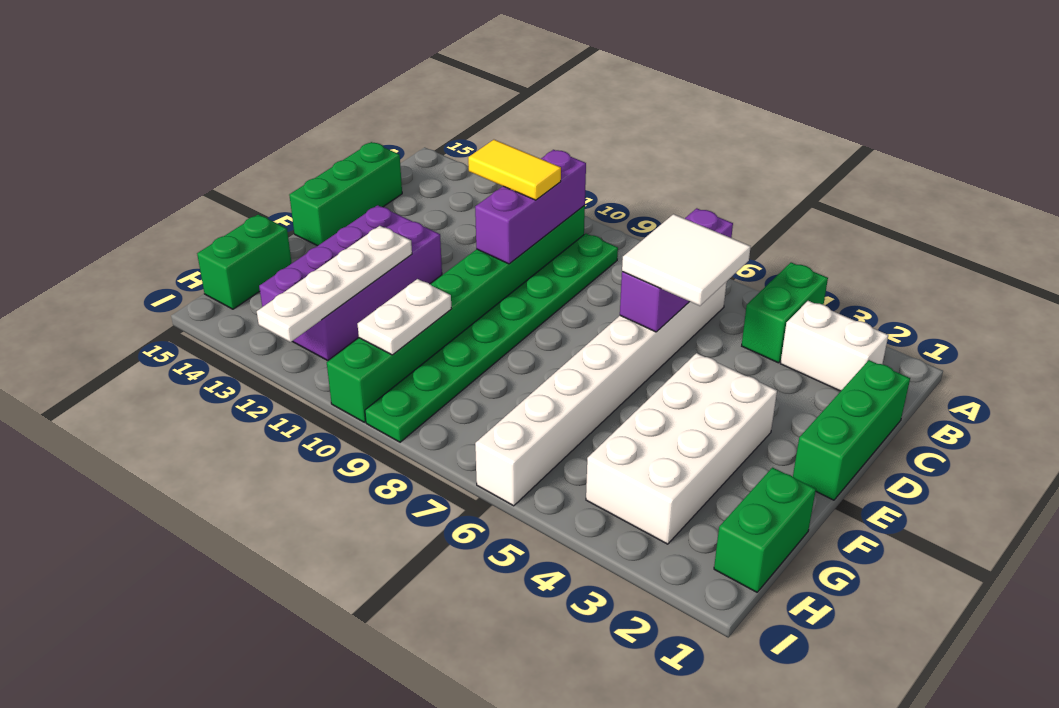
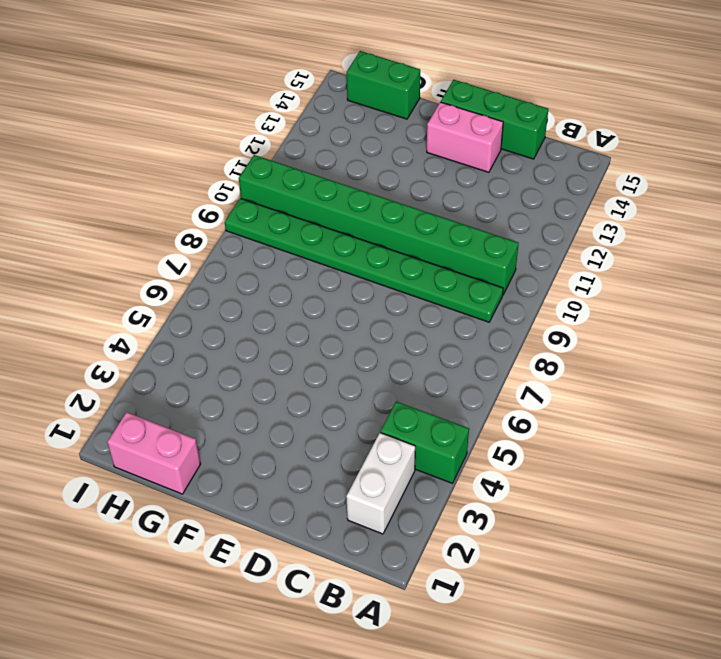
pink brick D14:E14 level 1 -> none
pink brick G1:H1 level 1 -> green brick G1:H1 level 1
none -> white brick B6:I6 level 1
none -> green brick C1:E1 level 1
none -> white brick E3:H4 level 1

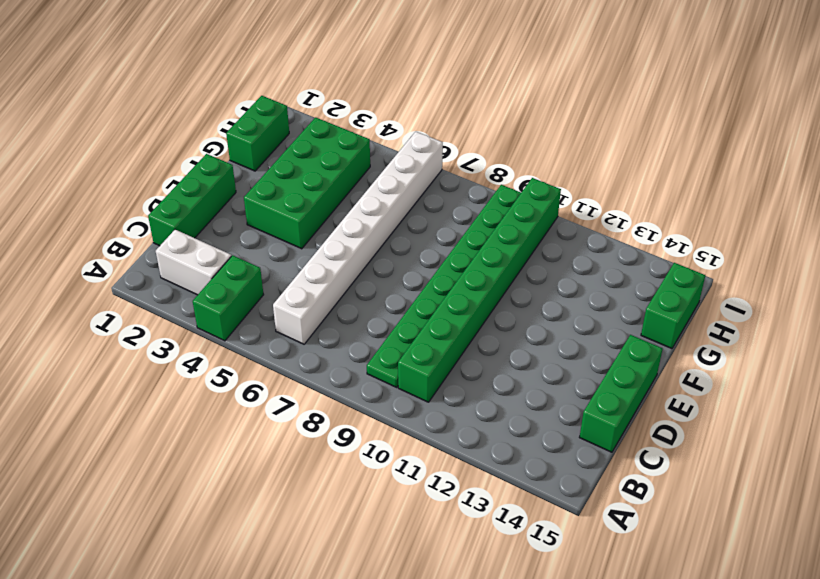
green brick E3:H4 level 1 -> white brick E3:H4 level 1
none -> purple brick E12:H13 level 1
none -> purple brick B6:D6 level 2
none -> purple brick B10:D10 level 2

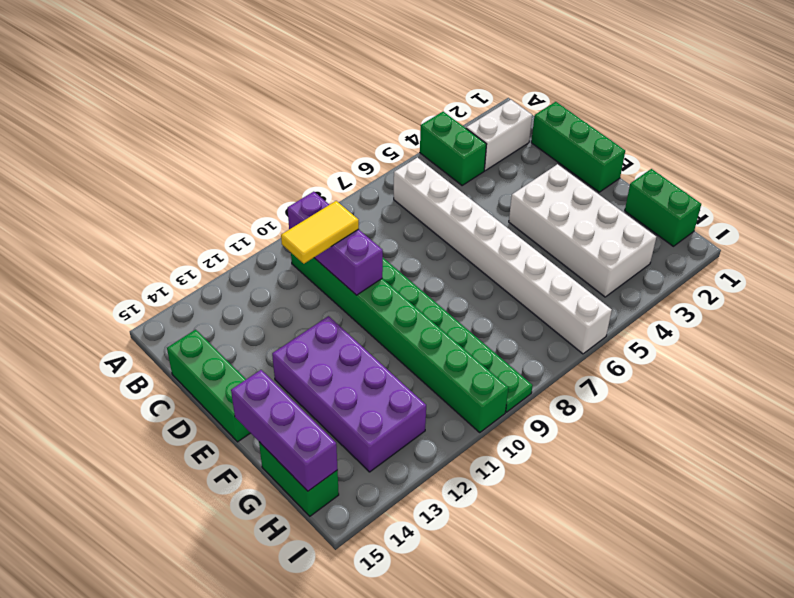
purple brick F15:H15 level 2 -> purple brick B6:D6 level 2
none -> white plate F12:I12 level 2
none -> white plate G10:H10 level 2
none -> white tile C5:D6 level 3

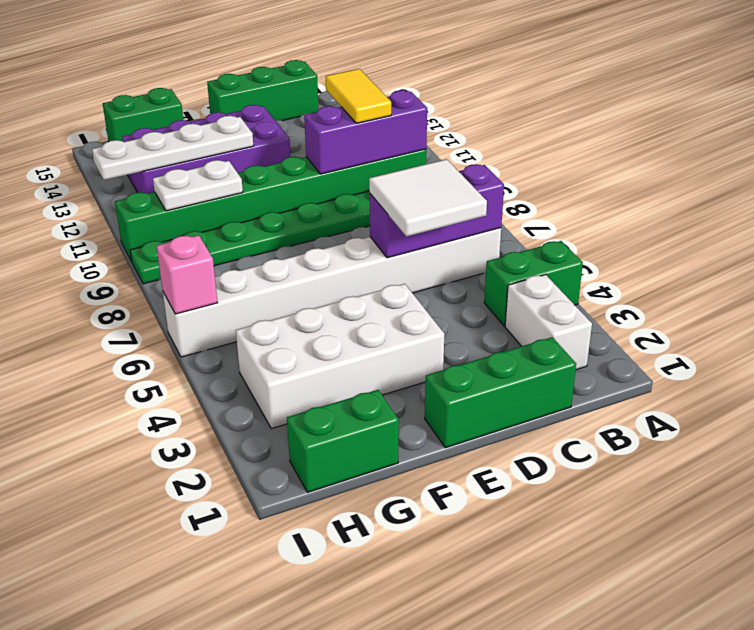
pink brick I6 level 2 -> none

